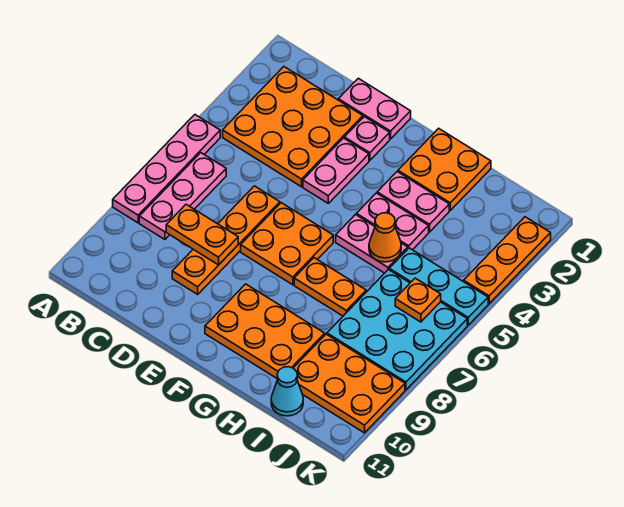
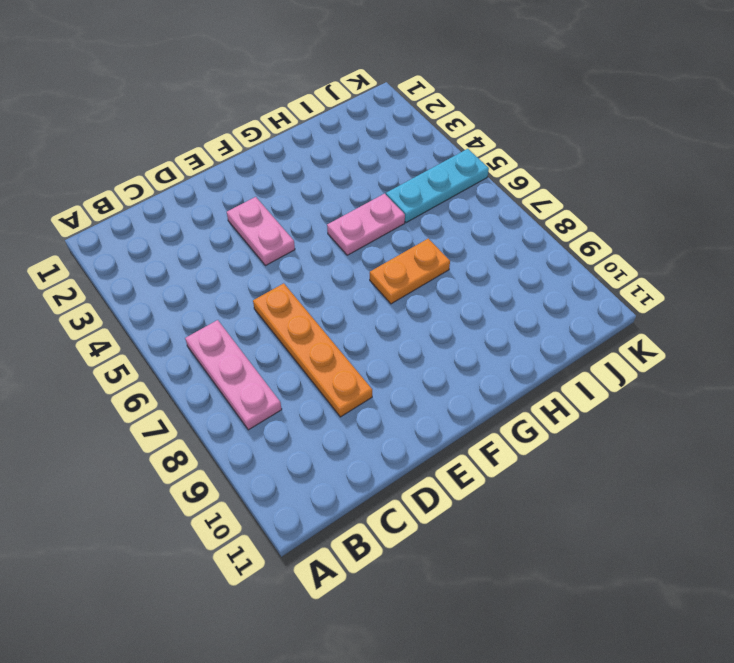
none -> pink plate A5:A8 level 1
none -> orange plate B2:D4 level 1
none -> pink plate D1:E1 level 1

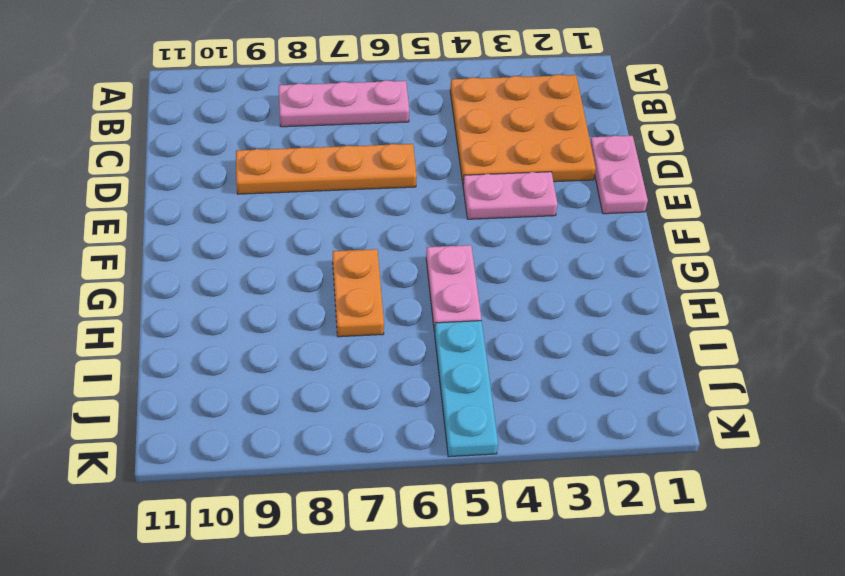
none -> pink plate A5:A8 level 1
none -> pink plate E2 level 1
none -> orange plate E6:F7 level 1

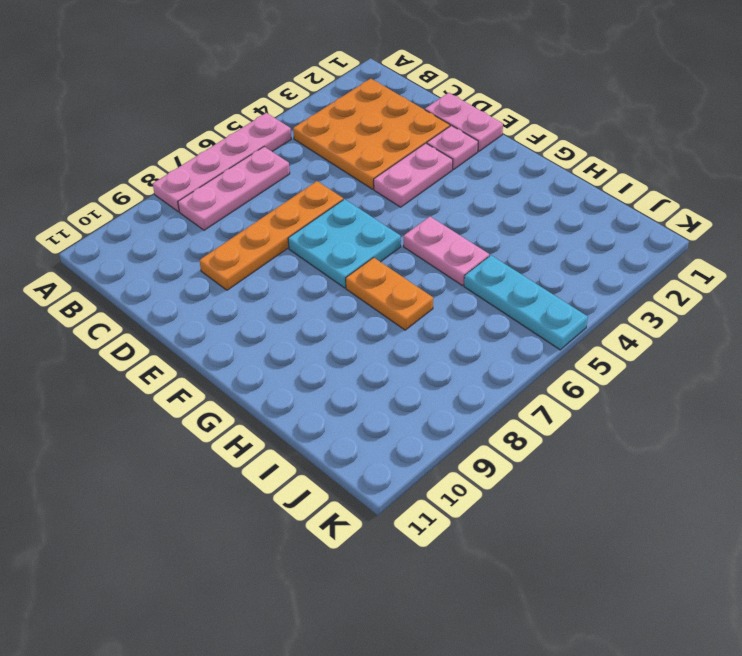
cyan plate E6:F7 level 1 -> orange plate E6:F7 level 1
none -> orange plate F9:H10 level 1
none -> orange plate G1:H2 level 1
none -> pink plate G3:H3 level 1

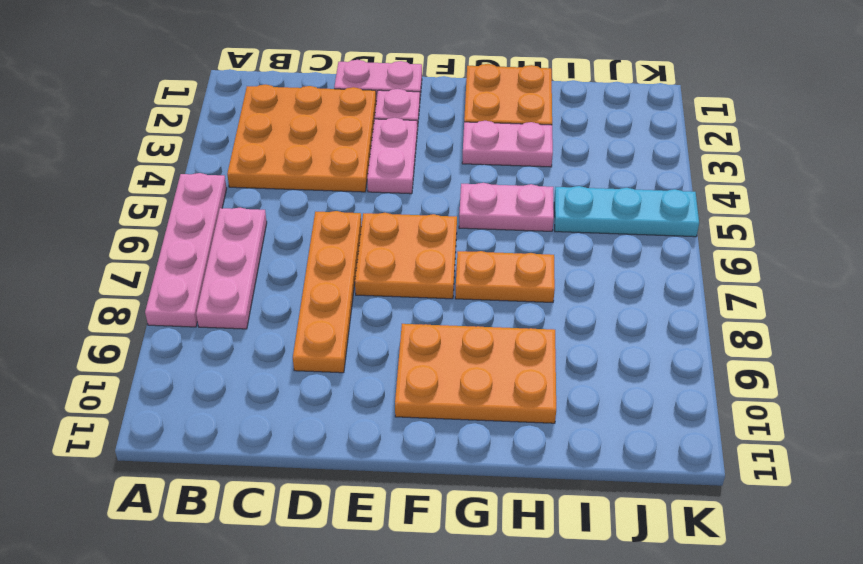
none -> pink plate G4:H4 level 1
none -> cyan plate I6:K8 level 1
none -> orange plate I9:K10 level 1

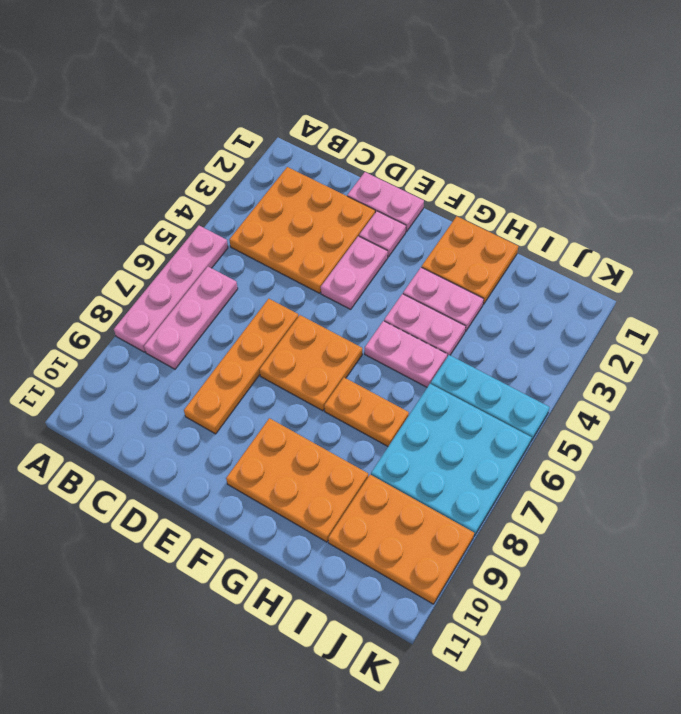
none -> cyan cone I11 level 1
none -> orange plate K2:K4 level 1
none -> orange plate C8:D8 level 2

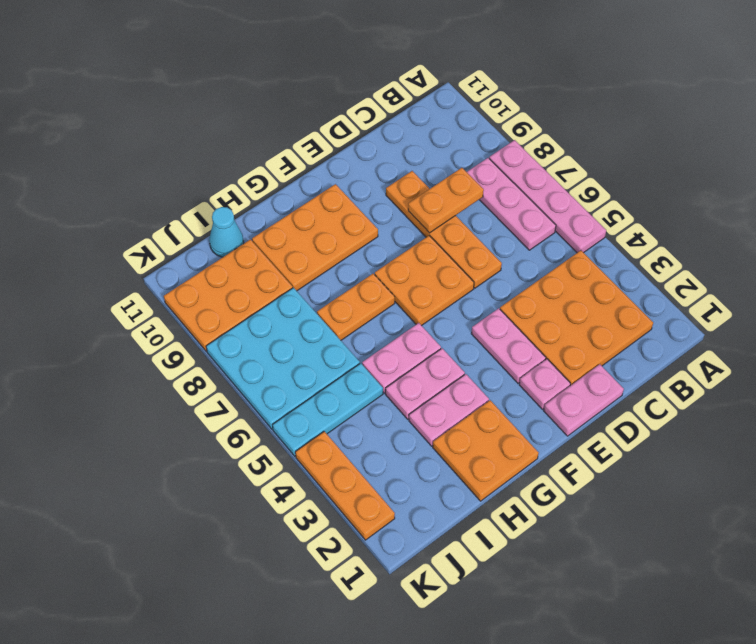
none -> orange cone H5 level 2
none -> orange plate J6 level 2

